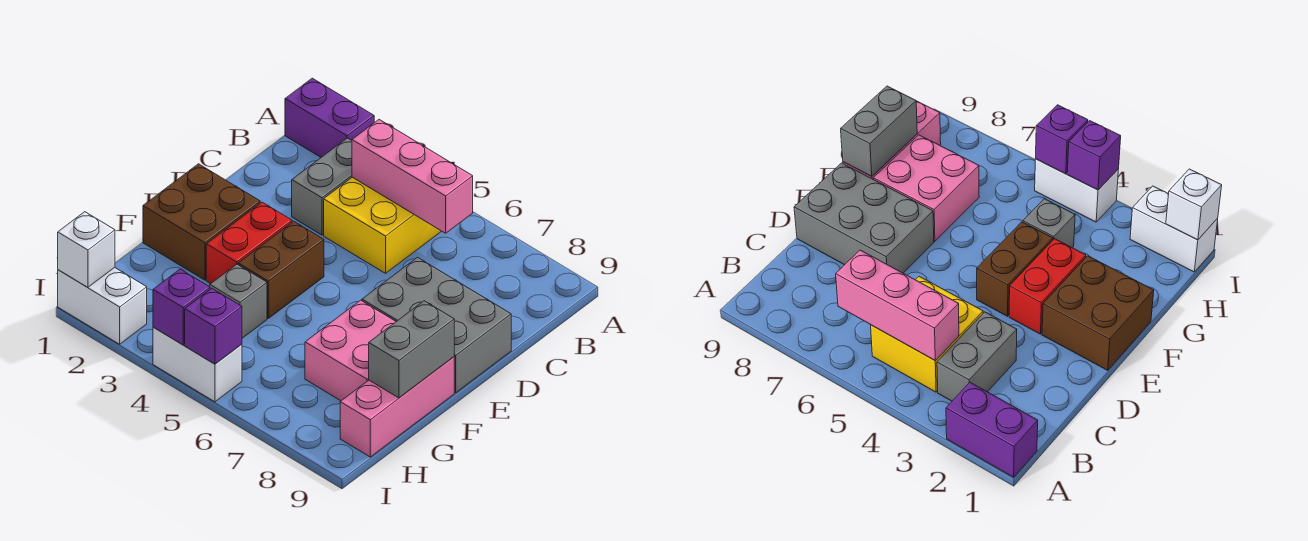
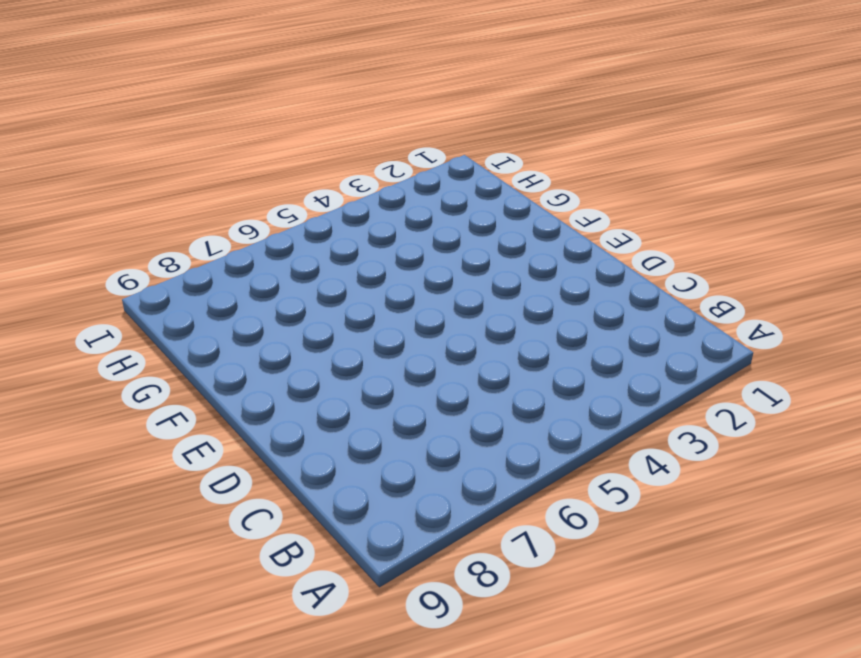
none -> purple brick A1:A2 level 1
none -> grey brick B3:C3 level 1
none -> yellow brick B4:C5 level 1

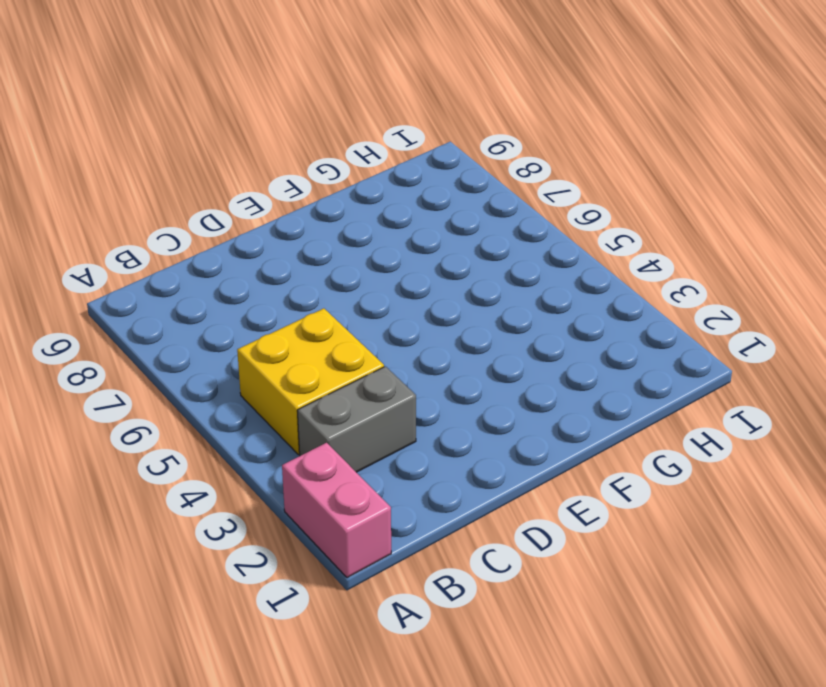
pink brick A1:A2 level 1 -> purple brick A1:A2 level 1
none -> grey brick D7:E9 level 1
none -> brown brick E1:F2 level 1
none -> red brick E3:F3 level 1

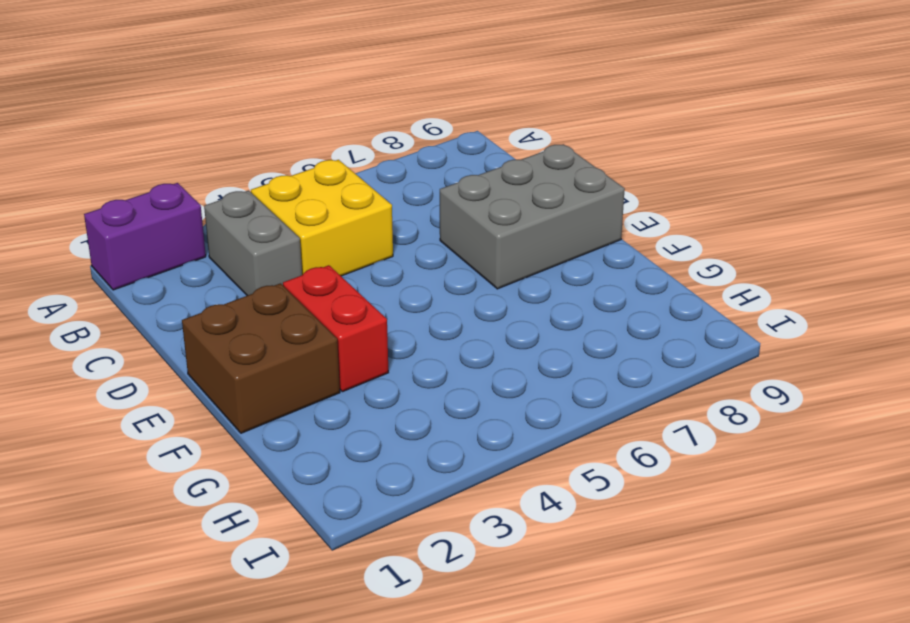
none -> brown brick E4:F4 level 1
none -> pink brick F7:G8 level 1
none -> pink brick F9:H9 level 1

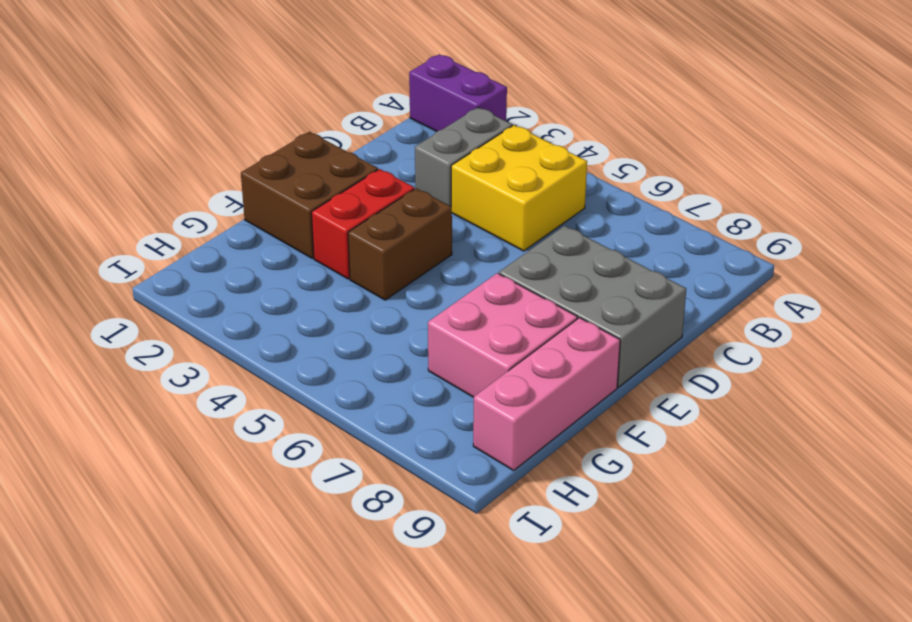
none -> grey brick G4 level 1
none -> white brick I1:I2 level 1
none -> white brick I4:I5 level 1

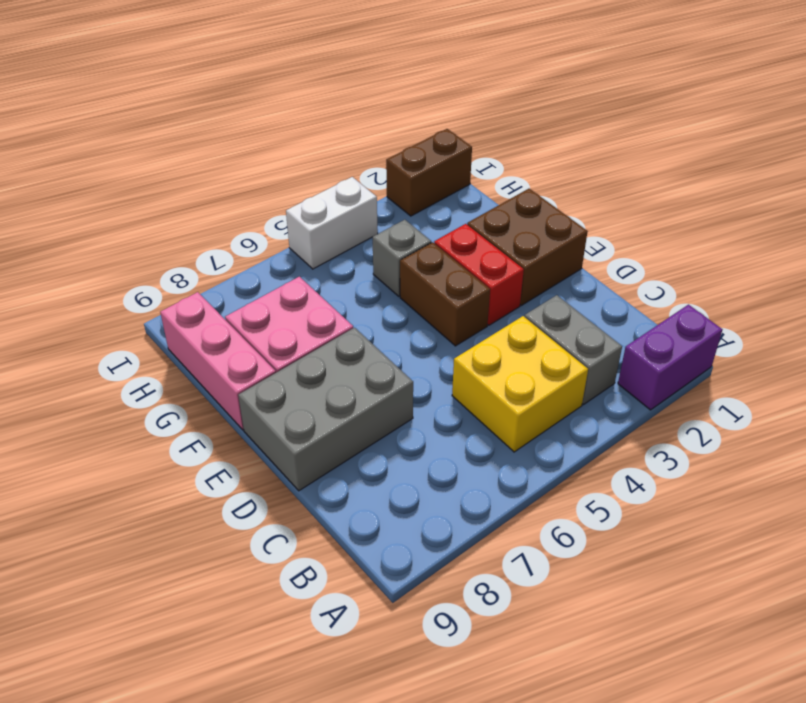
brown brick I1:I2 level 1 -> white brick I1:I2 level 1
none -> pink brick B4:B6 level 2
none -> grey brick F9:G9 level 2
none -> white brick I1 level 2

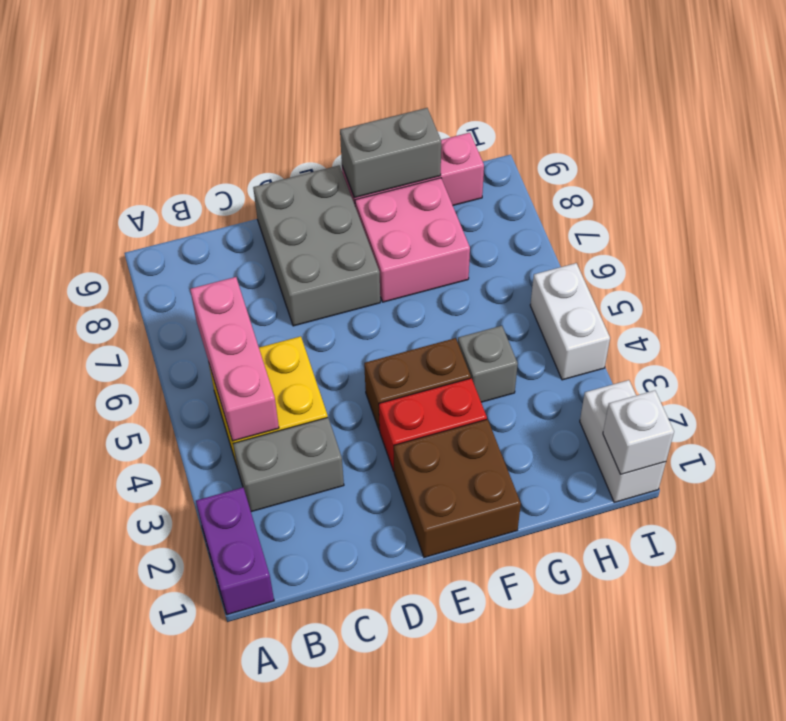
none -> purple brick I4 level 2
none -> purple brick I5 level 2

